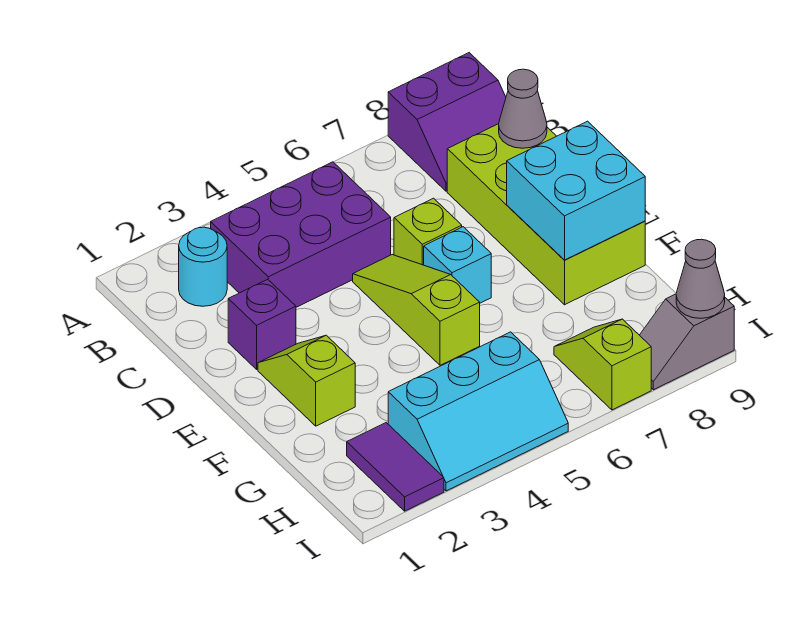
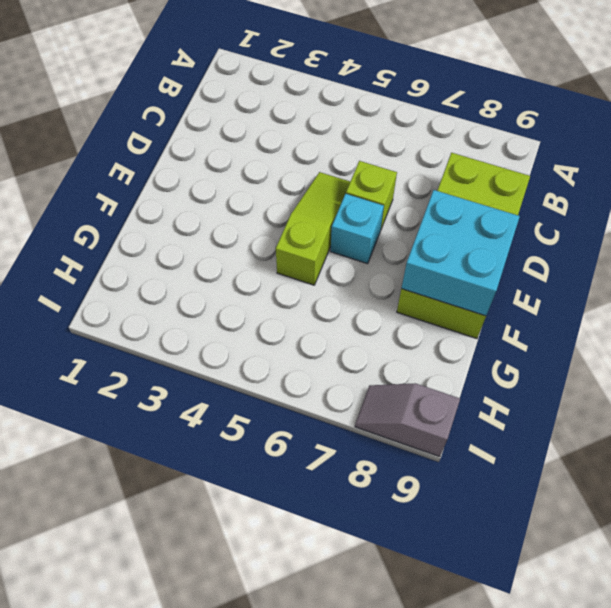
none -> purple slope A8:B9 level 1 top A
none -> cyan round brick B2 level 1
none -> purple brick B3:C5 level 1

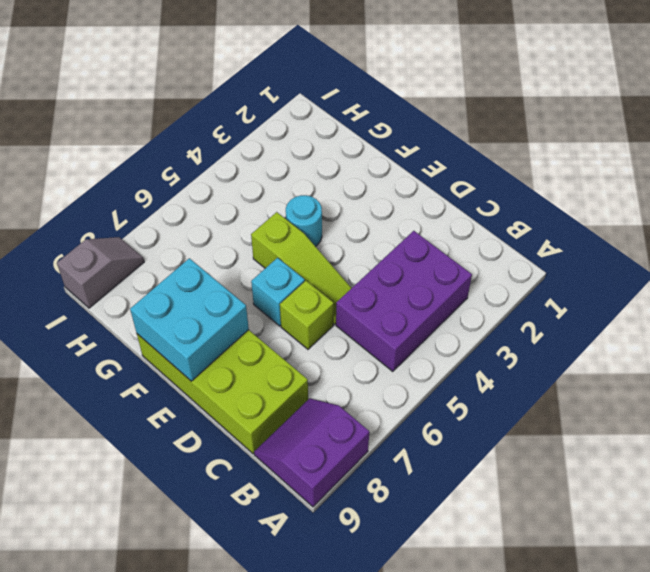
cyan round brick F4 level 1 -> cyan round brick B2 level 1
none -> purple brick D2 level 1
none -> lime slope E2:F2 level 1 top F
none -> purple tile H2:I2 level 1

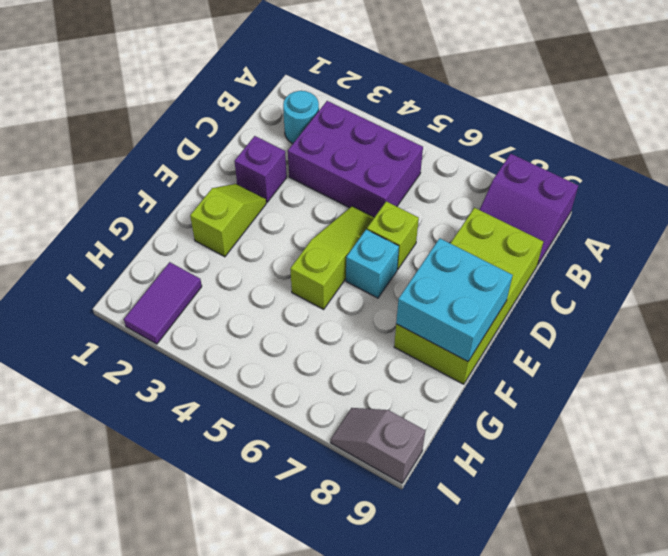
none -> cyan slope H3:I5 level 1 top H
none -> lime slope H7:I7 level 1 top I
none -> grey cone C9 level 2

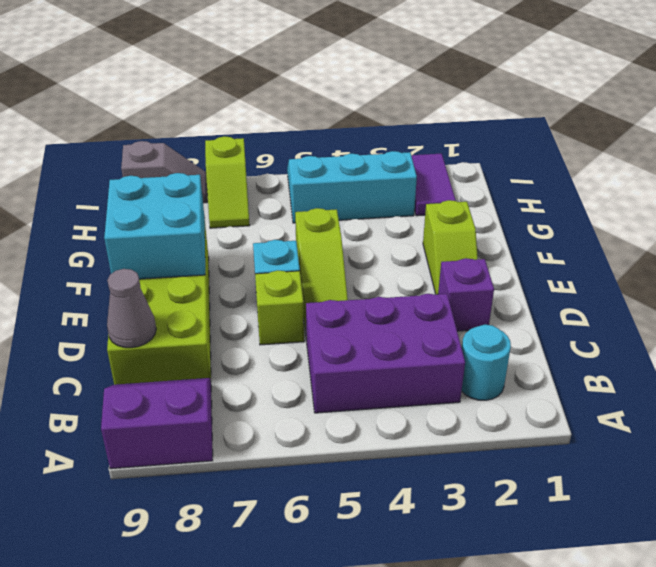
none -> grey cone I9 level 2

